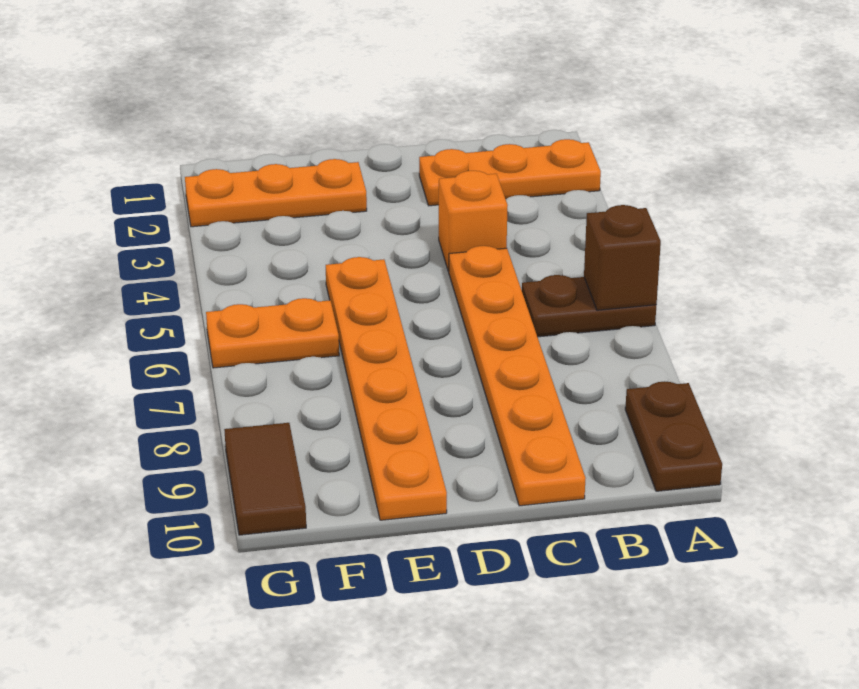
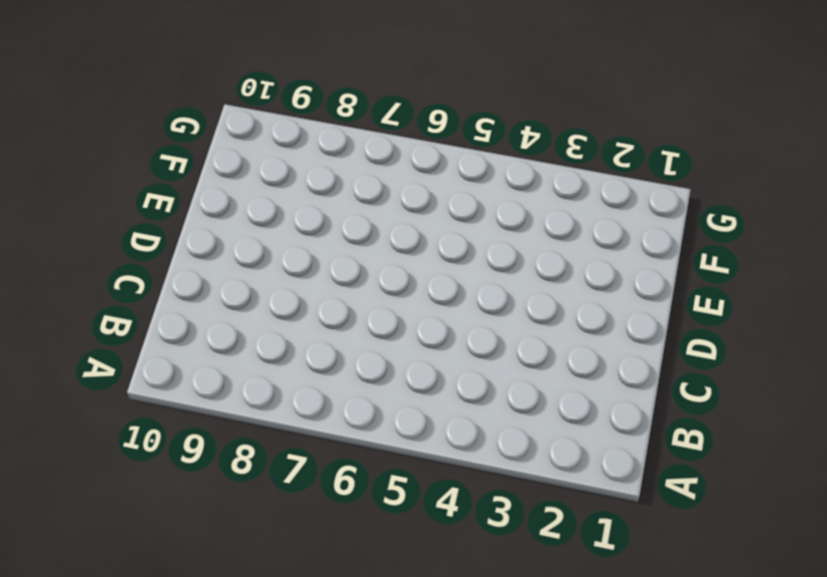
none -> orange plate A2:C2 level 1
none -> brown plate A6:B6 level 1

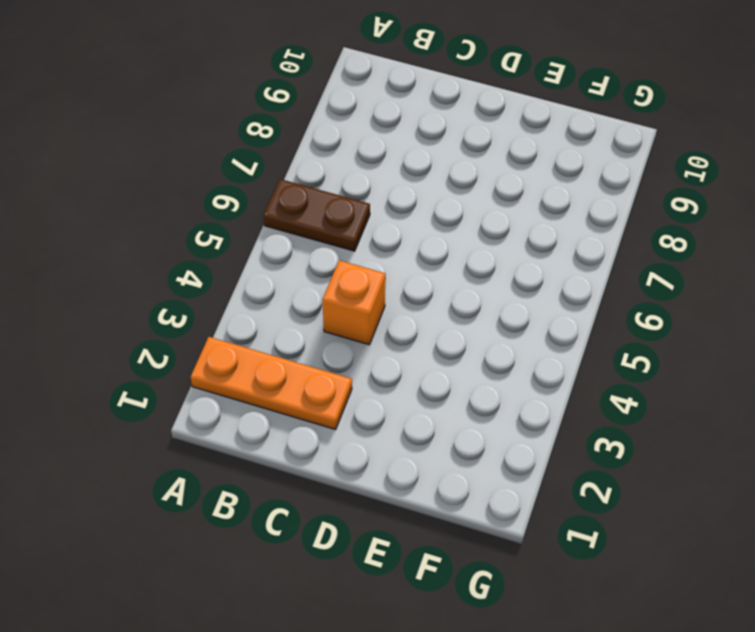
none -> brown plate A9:A10 level 1
none -> orange plate C5:C10 level 1

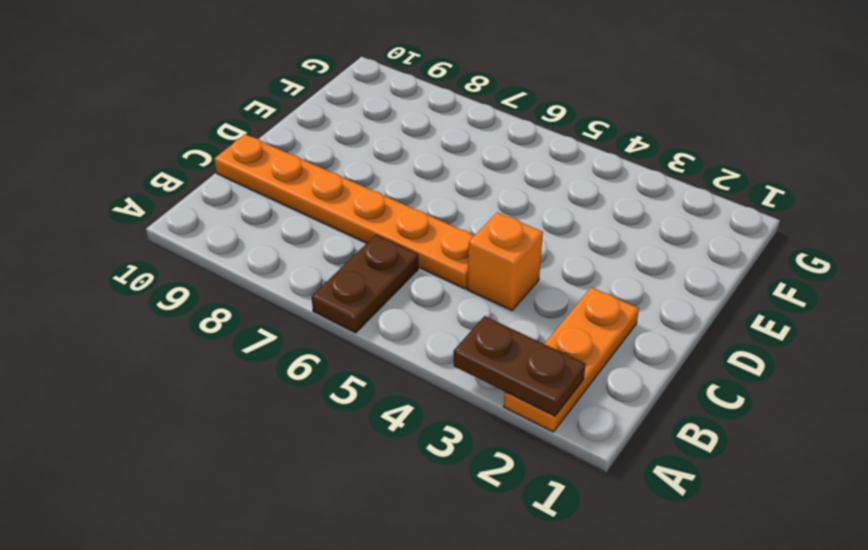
brown plate A2:A3 level 2 -> brown plate A9:A10 level 1
none -> orange plate E2:G2 level 1
none -> orange plate E5:E10 level 1

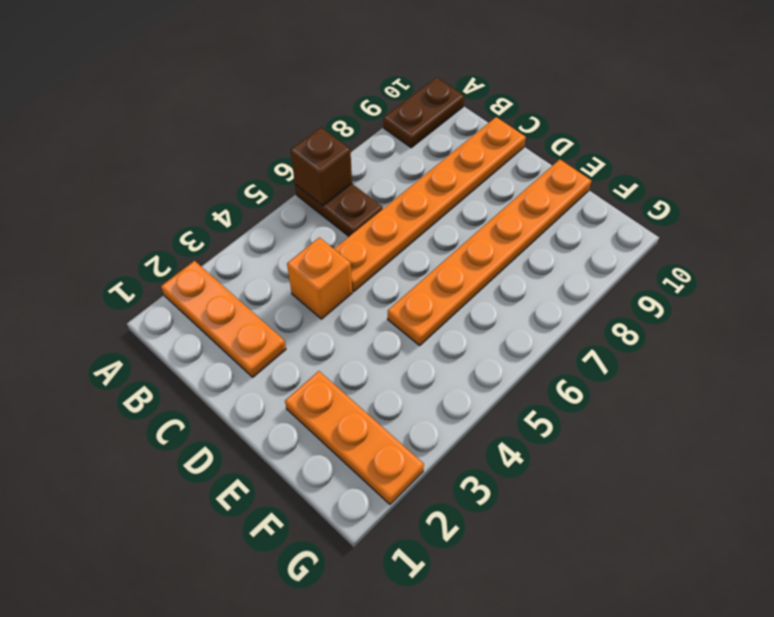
none -> orange plate F6:G6 level 1
none -> brown tile G9:G10 level 1

